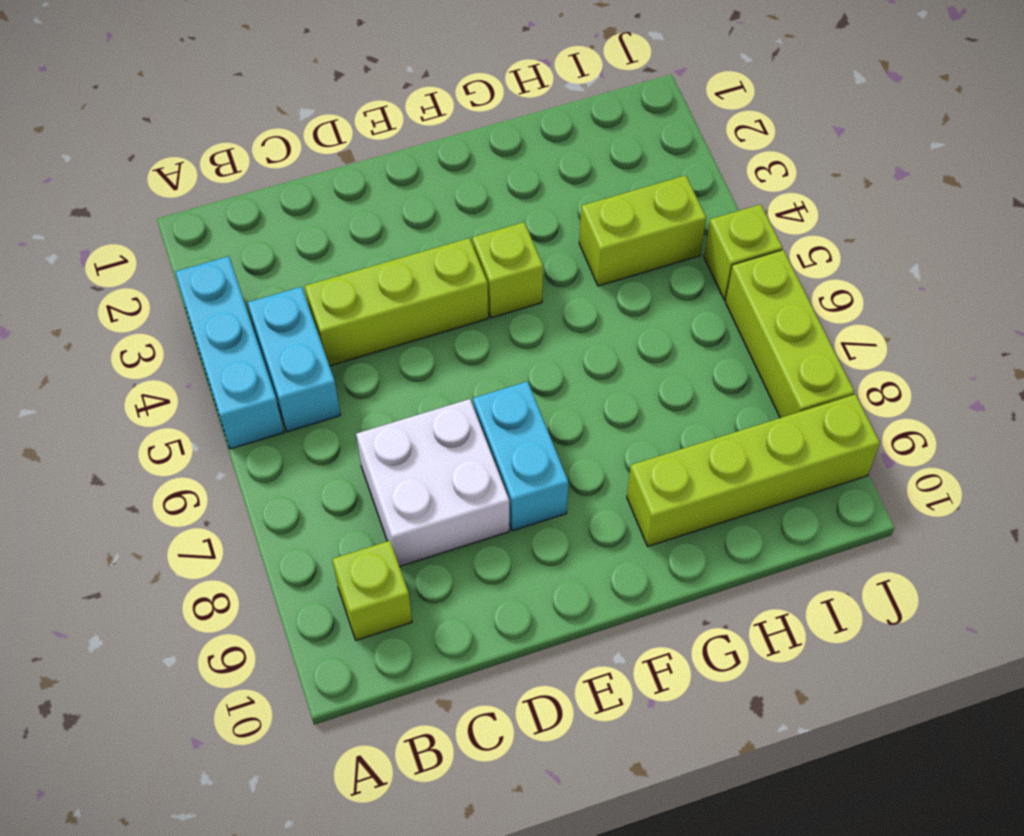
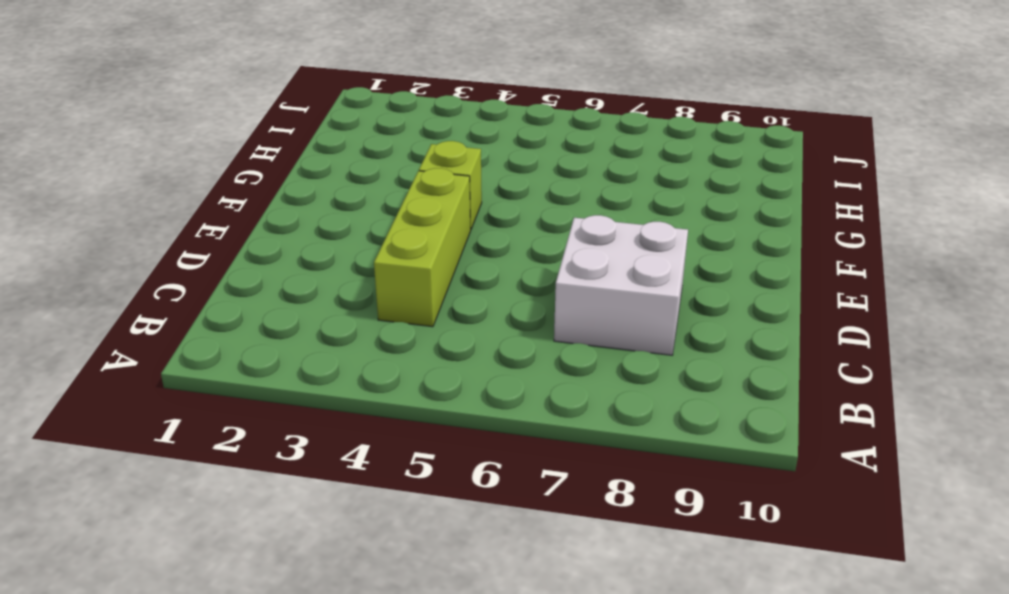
none -> cyan brick A3:A5 level 1
none -> cyan brick B4:B5 level 1

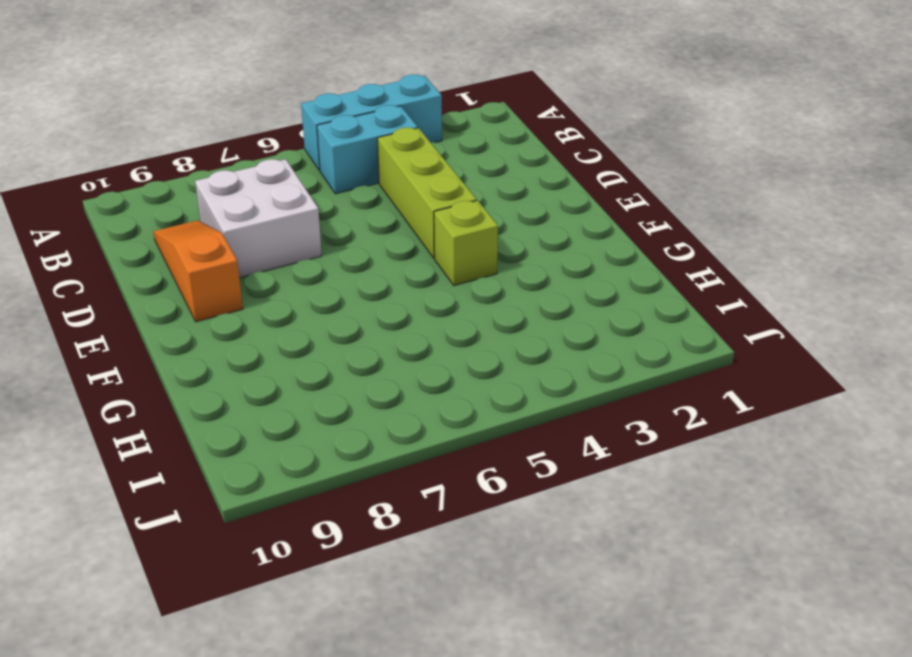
orange slope C9:E9 level 1 top E -> none
none -> lime brick B9 level 1
none -> cyan brick E7:E8 level 1

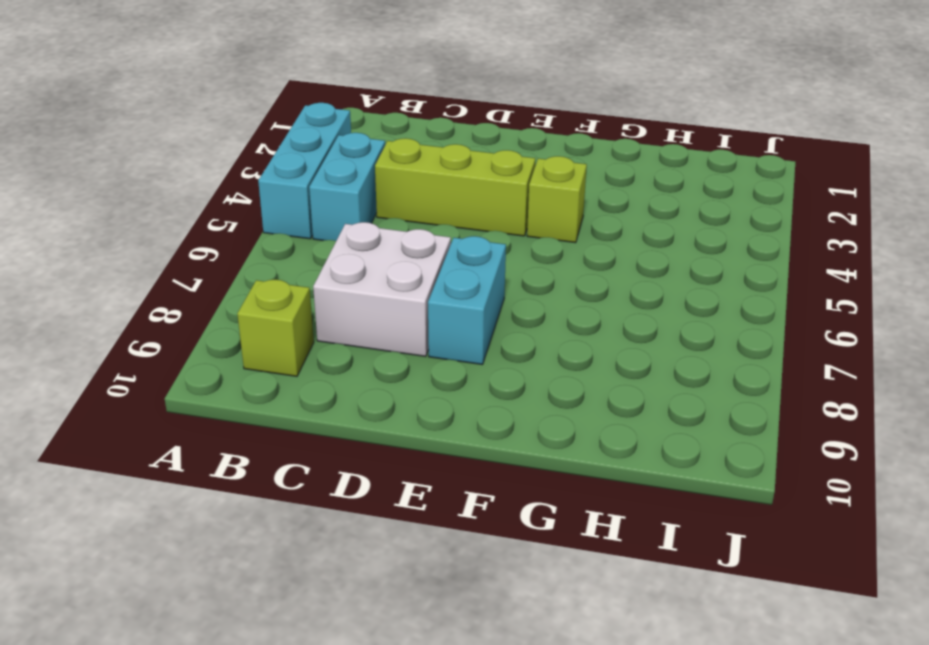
none -> lime brick G9:J9 level 1
none -> lime brick H4:I4 level 1

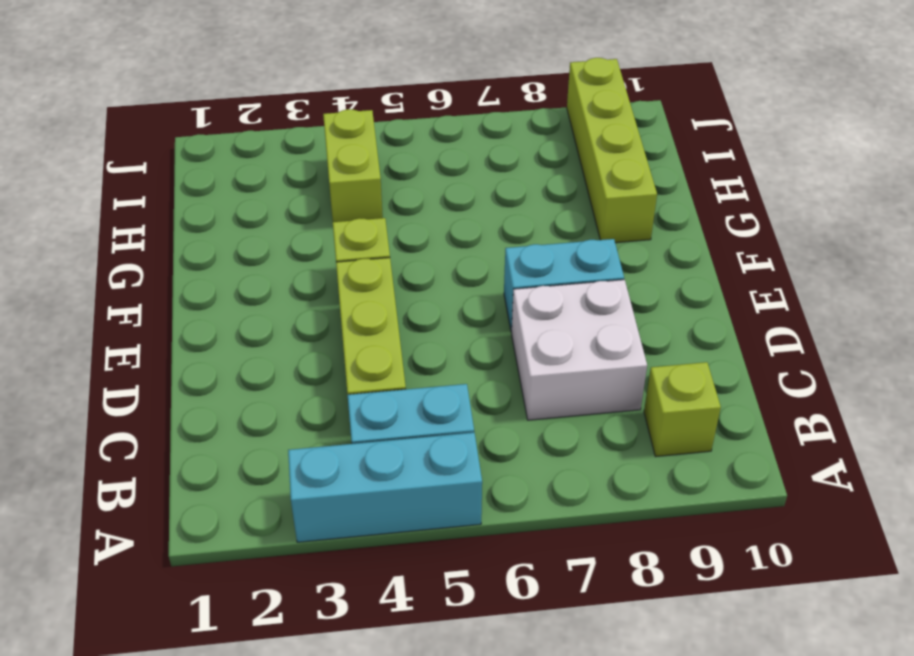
none -> lime brick J5 level 1
none -> lime brick J6:J8 level 1

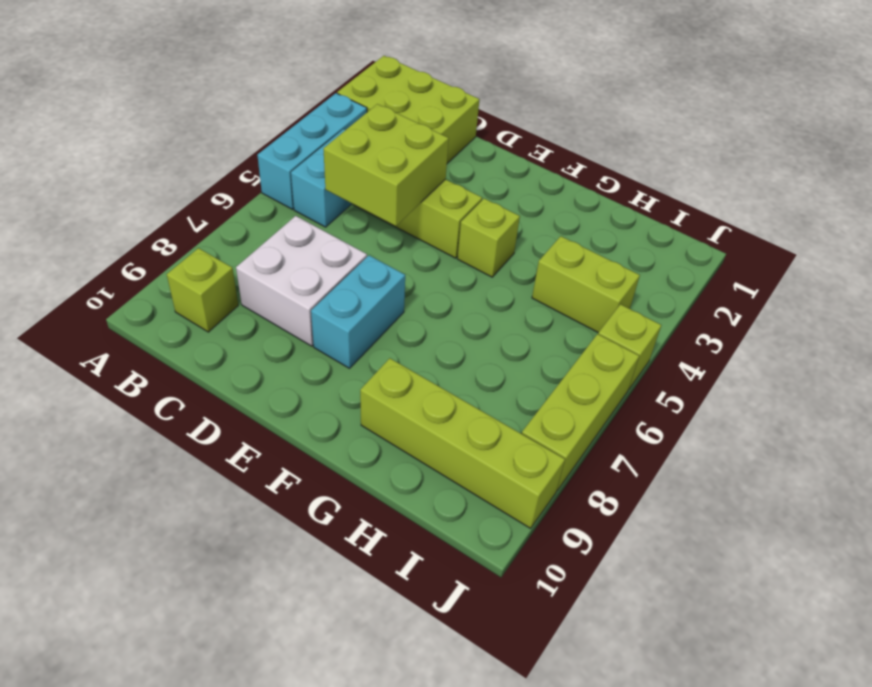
lime brick A1:C2 level 1 -> none
lime brick C4:D5 level 2 -> none

